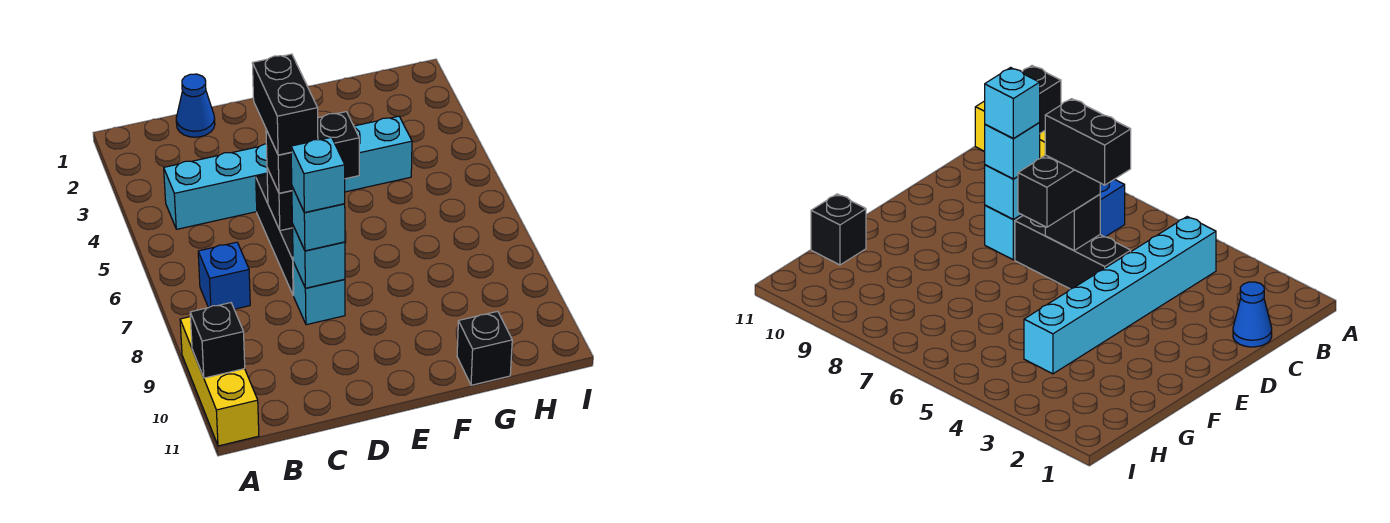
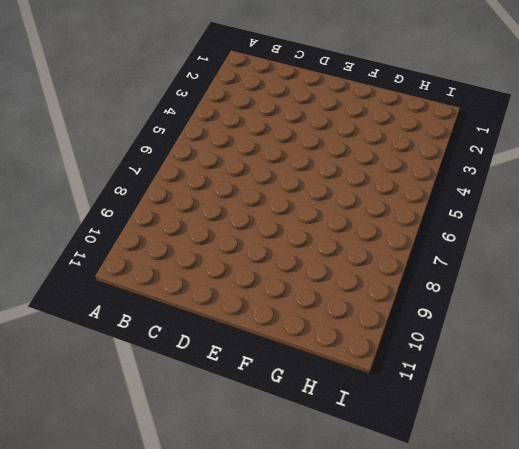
none -> yellow brick A9:A11 level 1
none -> cyan brick B4:G4 level 1
none -> blue brick B7 level 1

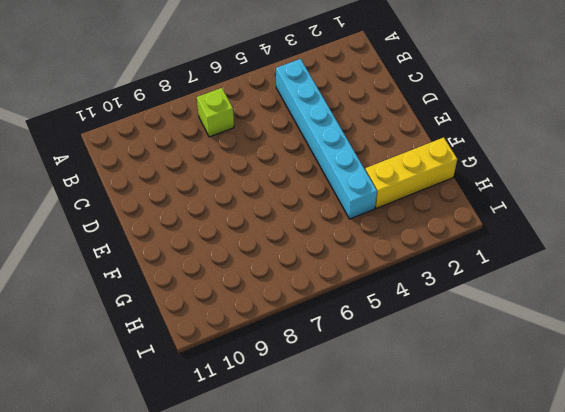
lime brick B7 level 1 -> blue brick B7 level 1
yellow brick G1:G3 level 1 -> yellow brick A9:A11 level 1
none -> blue cone C1 level 1
none -> black brick D5:D7 level 1
none -> cyan brick D8 level 1

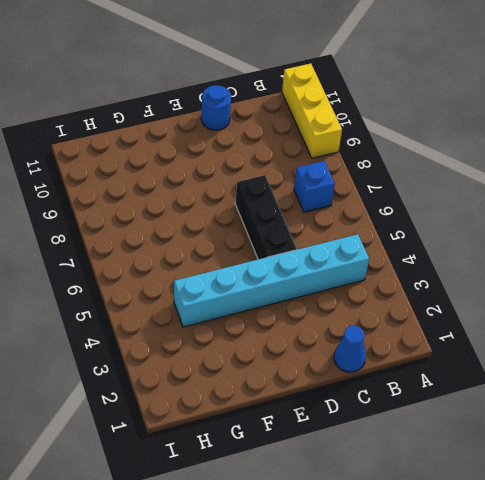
blue round brick D11 level 1 -> none
none -> cyan brick D8 level 1
none -> black brick G11 level 1
none -> black brick A10 level 2

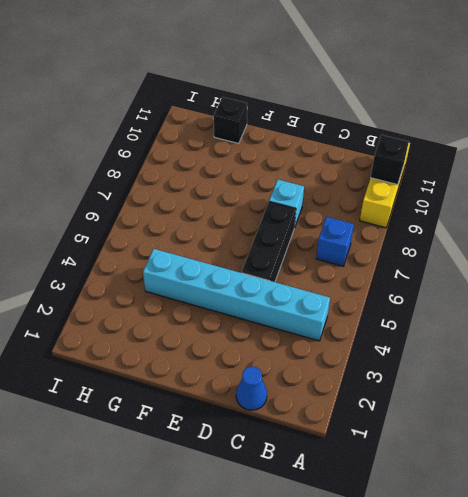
none -> black brick D6 level 2
none -> cyan brick D8 level 2
none -> black brick D6:E6 level 3

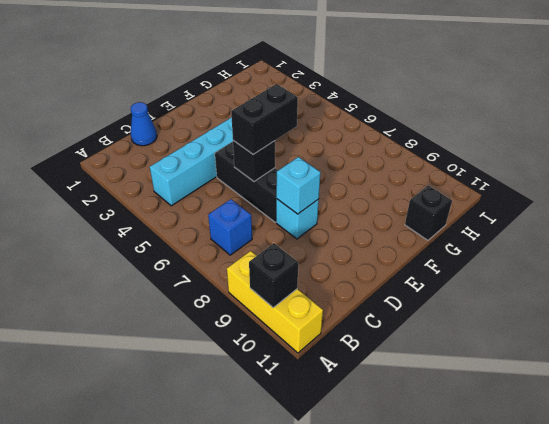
none -> cyan brick D8 level 3
none -> black brick D5:D6 level 4
none -> cyan brick D8 level 4

